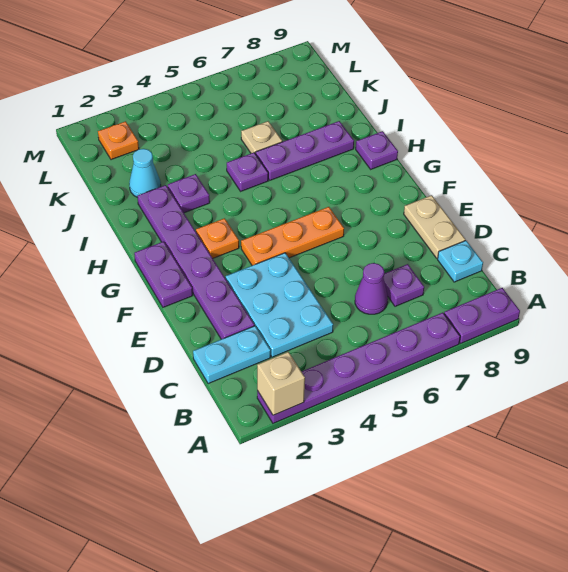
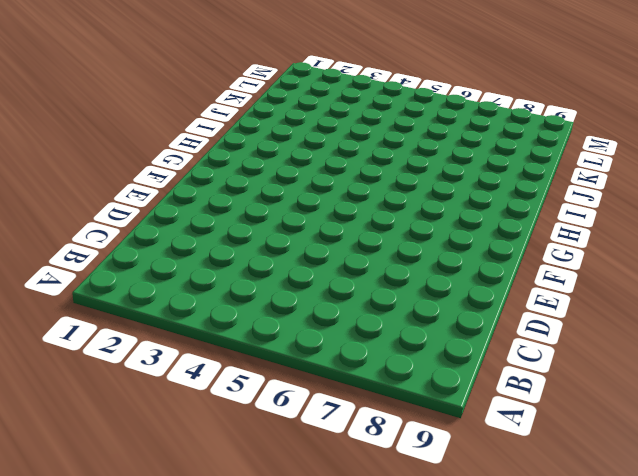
none -> purple plate A2:A7 level 1
none -> purple plate A8:A9 level 1
none -> cyan plate C1:C2 level 1

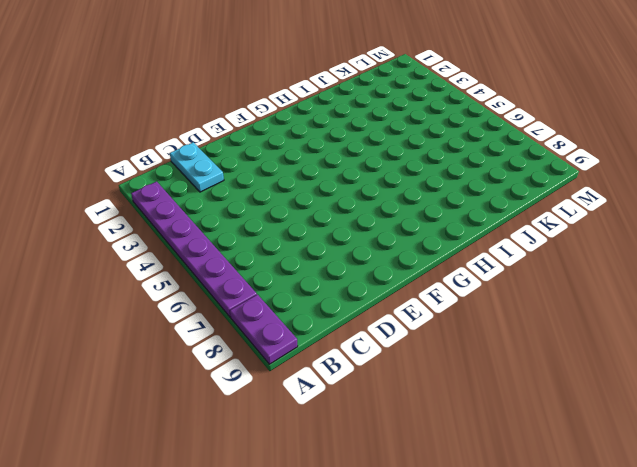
none -> cyan plate C3:E4 level 1
none -> purple cone C6 level 1
none -> purple plate C7 level 1

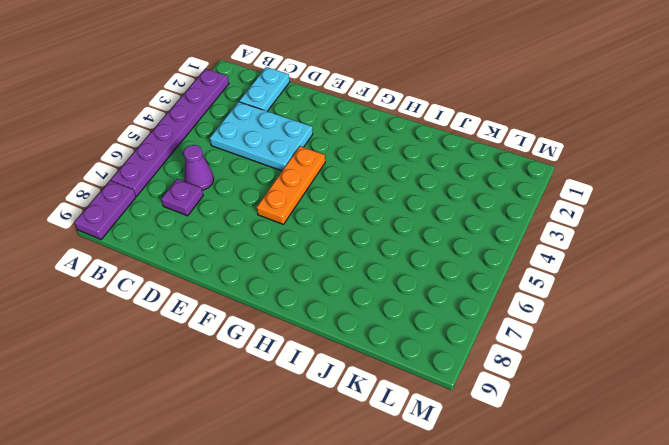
none -> cyan plate C9 level 1
none -> purple plate D2:I2 level 1
none -> tan plate D9:E9 level 1

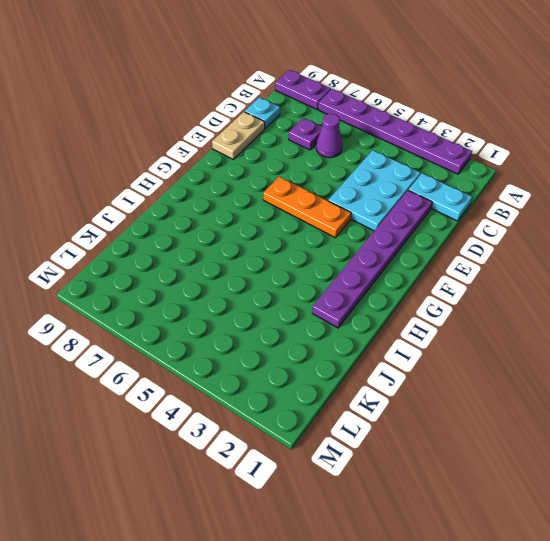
none -> purple plate F1:G1 level 1
none -> orange plate G3 level 1
none -> purple plate H9 level 1

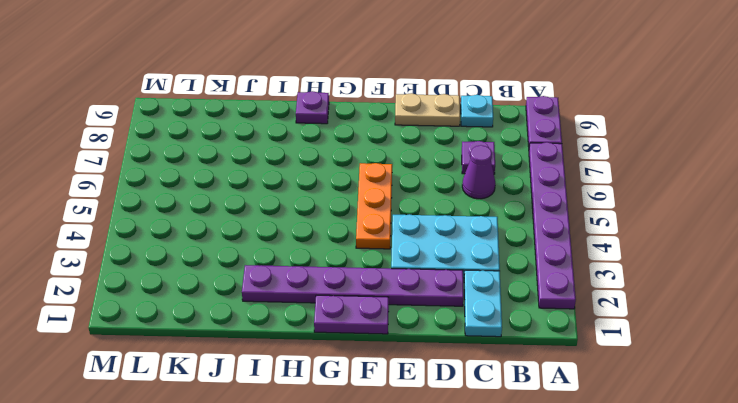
none -> orange plate G3 level 1
none -> purple plate I3 level 1
none -> purple plate I5 level 1

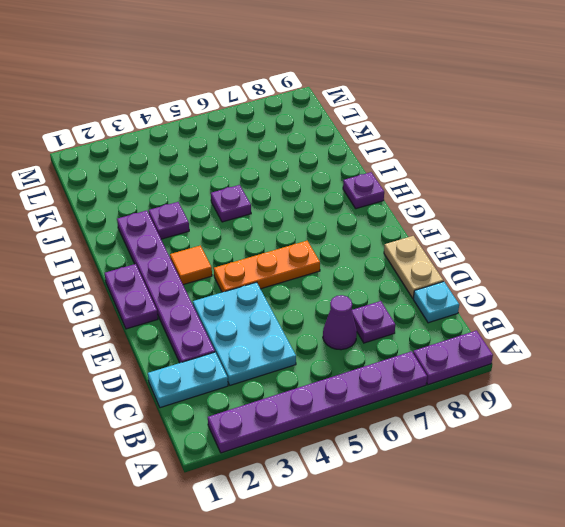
orange tile G3 level 1 -> orange plate G3 level 1
none -> purple plate I6:I8 level 1
none -> cyan cone J2 level 1
none -> tan plate J6 level 1

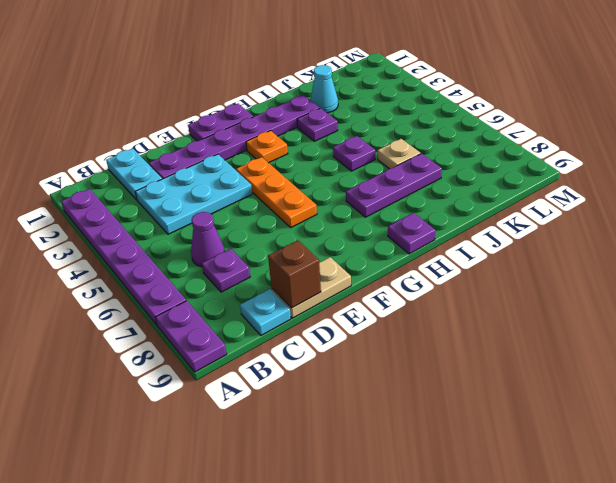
brown brick D9 level 2 -> none
purple plate H7:J7 level 1 -> purple plate I6:I8 level 1
none -> orange plate L2 level 1
none -> tan brick A2 level 2

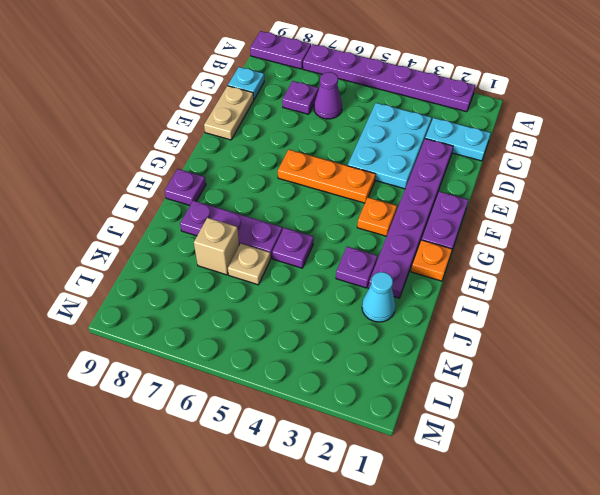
orange plate H1 level 1 -> orange plate L2 level 1
tan brick J7 level 1 -> tan brick A2 level 2

